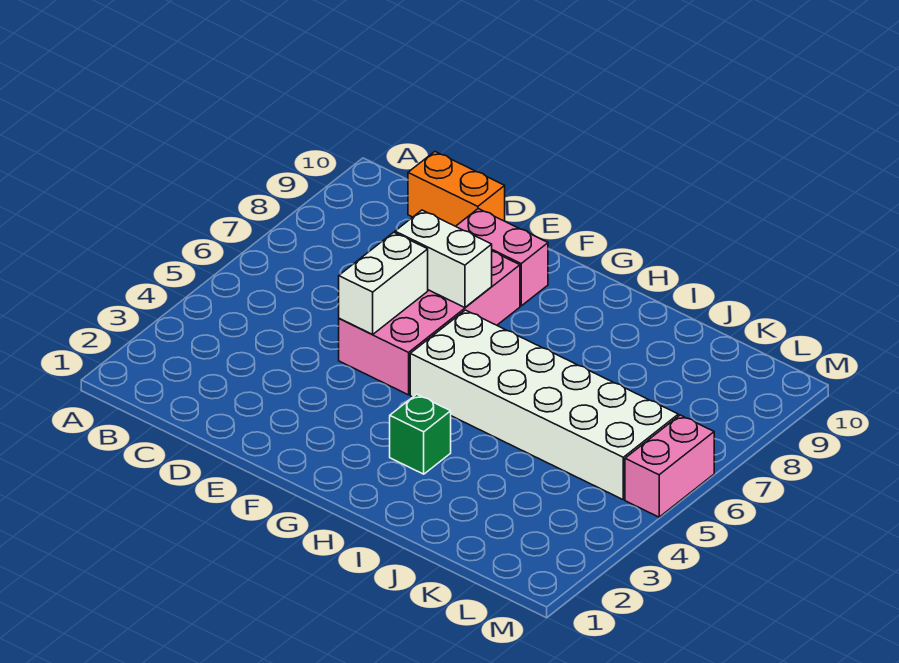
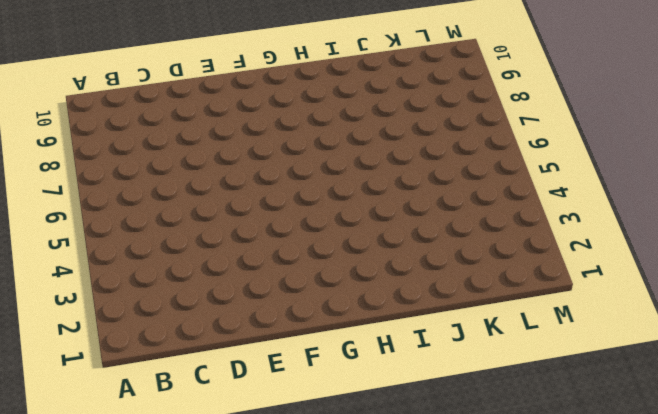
none -> orange brick C10:D10 level 1
none -> pink brick E5:F8 level 1

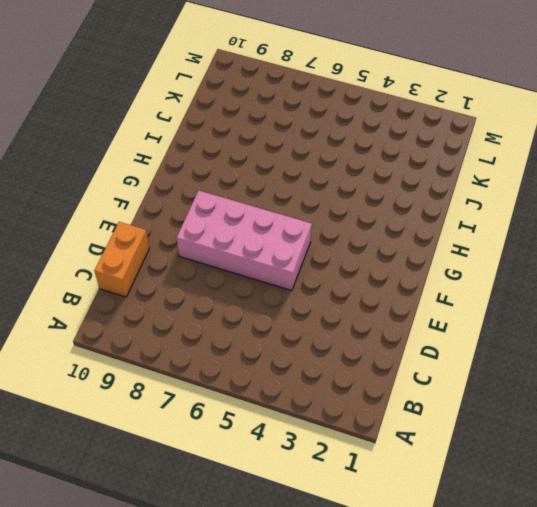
none -> pink brick E9:F9 level 1
none -> white brick G5:L6 level 1

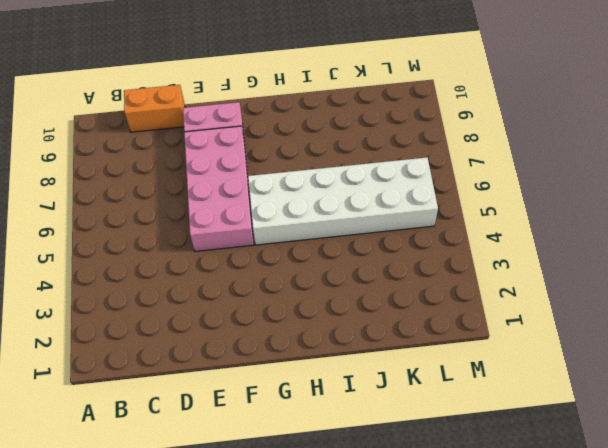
none -> green brick H3 level 1
none -> pink brick M5:M6 level 1

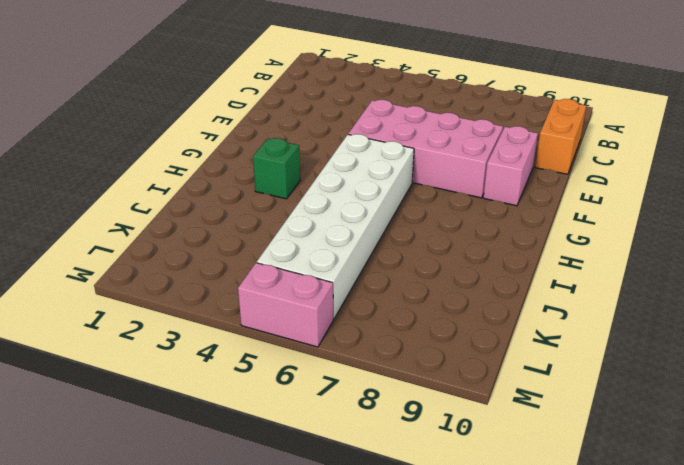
none -> white brick E5:E6 level 2
none -> white brick E7:F7 level 2

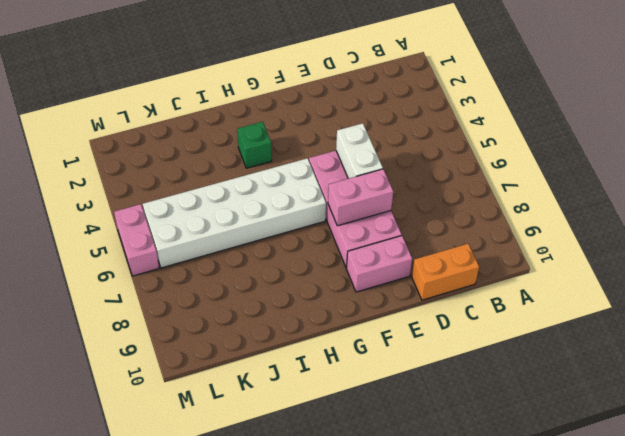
pink brick E7:F7 level 2 -> white brick E7:F7 level 2

